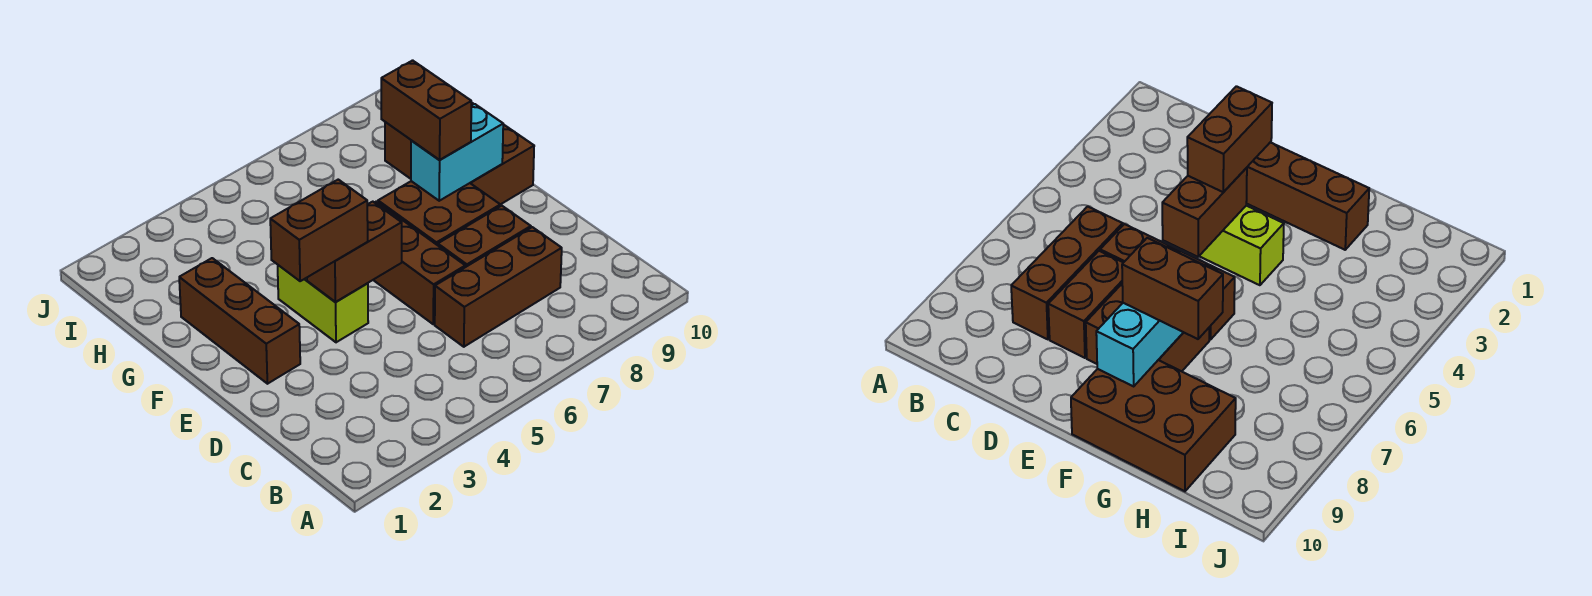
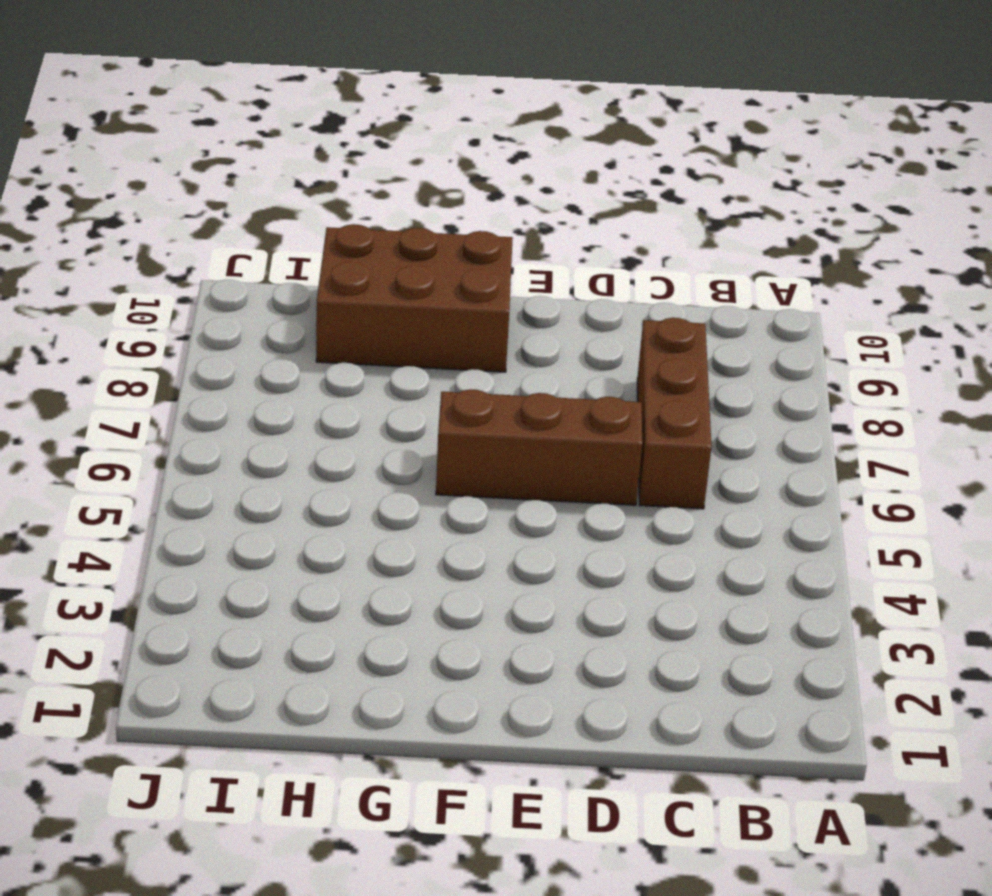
none -> brown brick D7:D8 level 1
none -> brown brick E2:G2 level 1

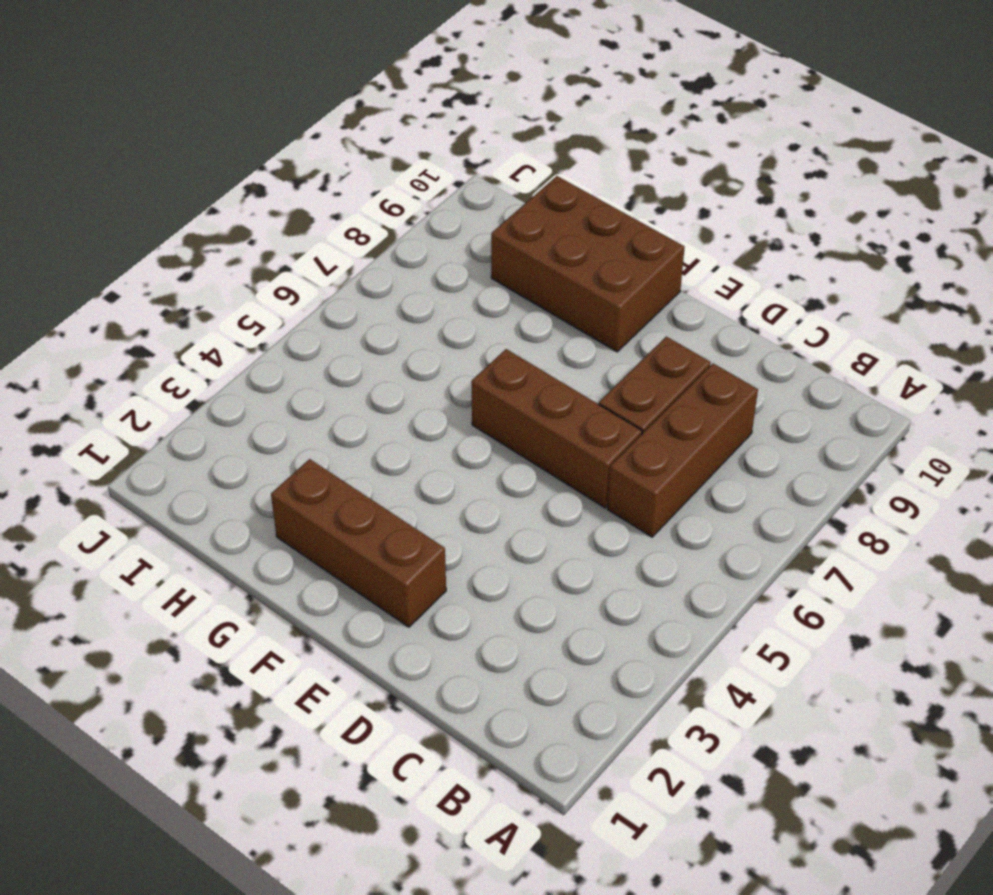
none -> lime brick E4:F4 level 1
none -> brown brick E7:F8 level 1

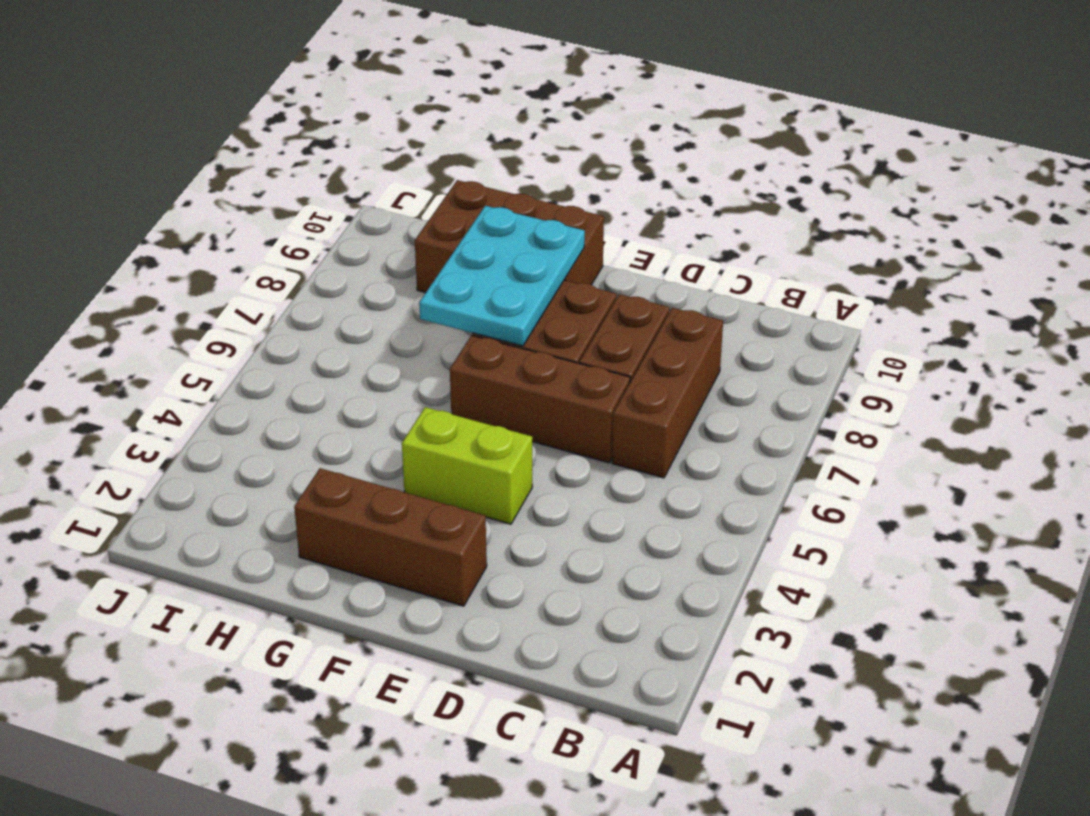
cyan plate F7:G9 level 2 -> cyan brick F8:F9 level 2
none -> brown brick E4:E5 level 2
none -> brown brick E3:E4 level 3

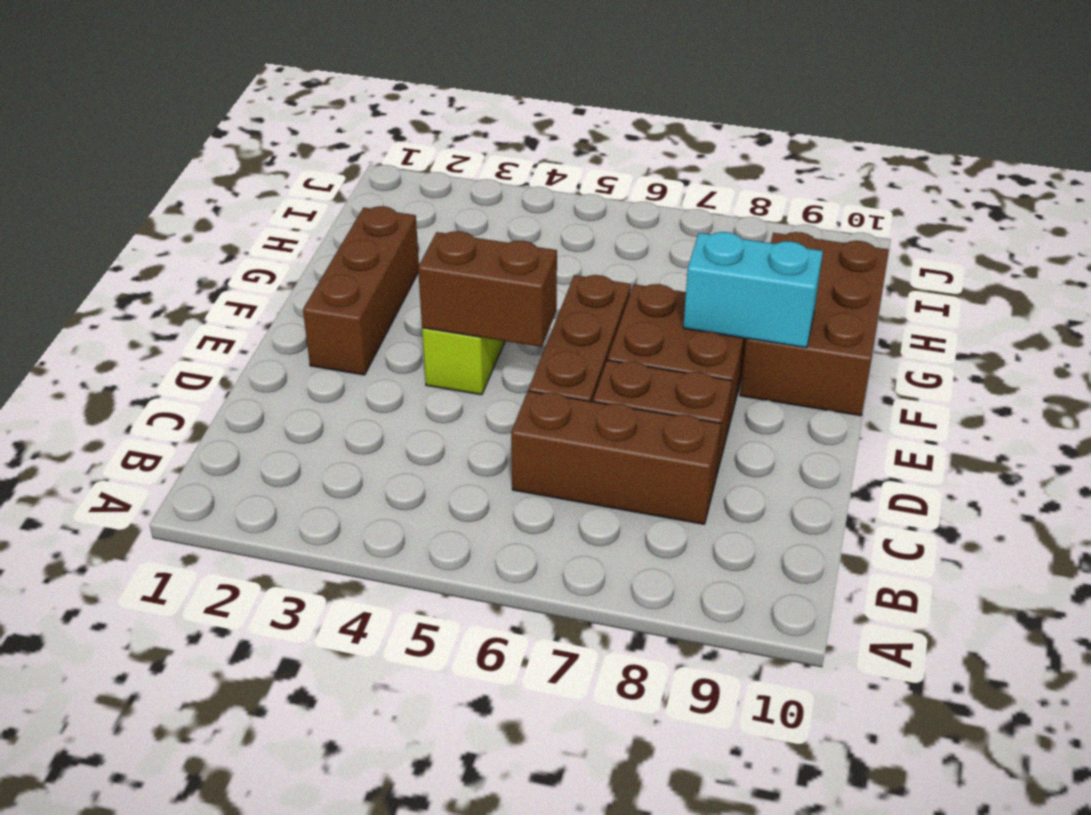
none -> brown brick E3:E4 level 3
none -> brown brick F8:G8 level 3

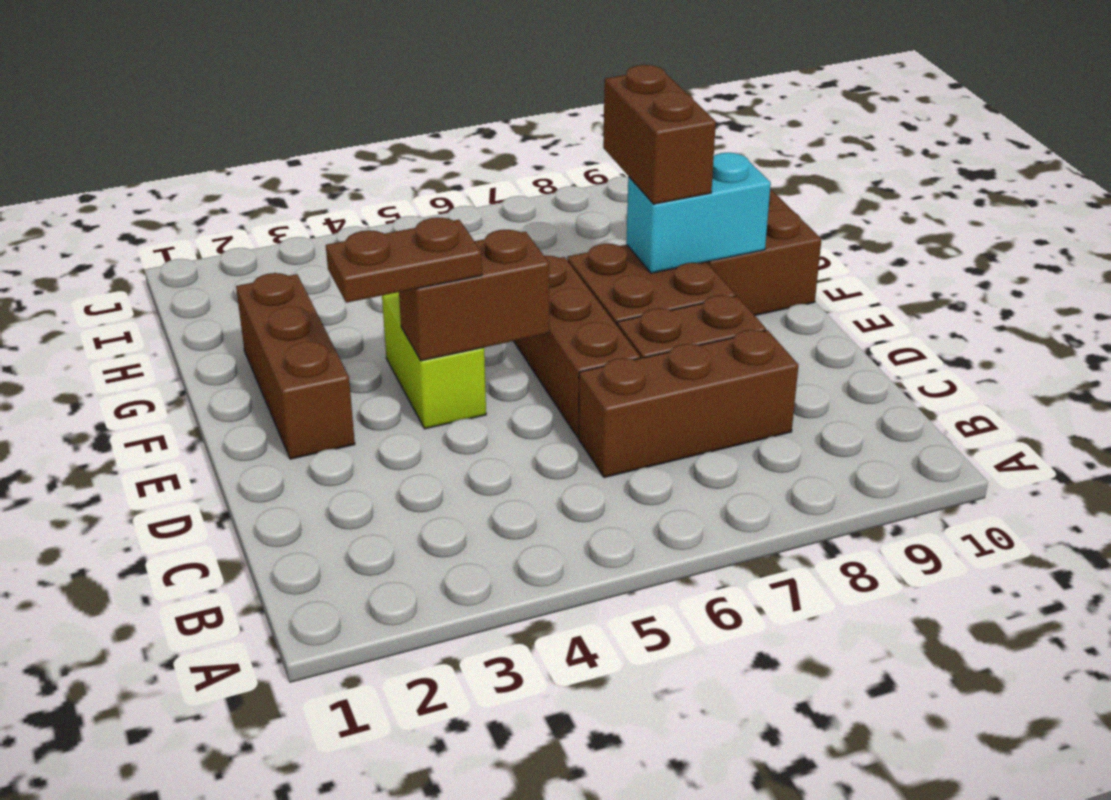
brown plate E3:E4 level 3 -> brown brick E3:E4 level 3

